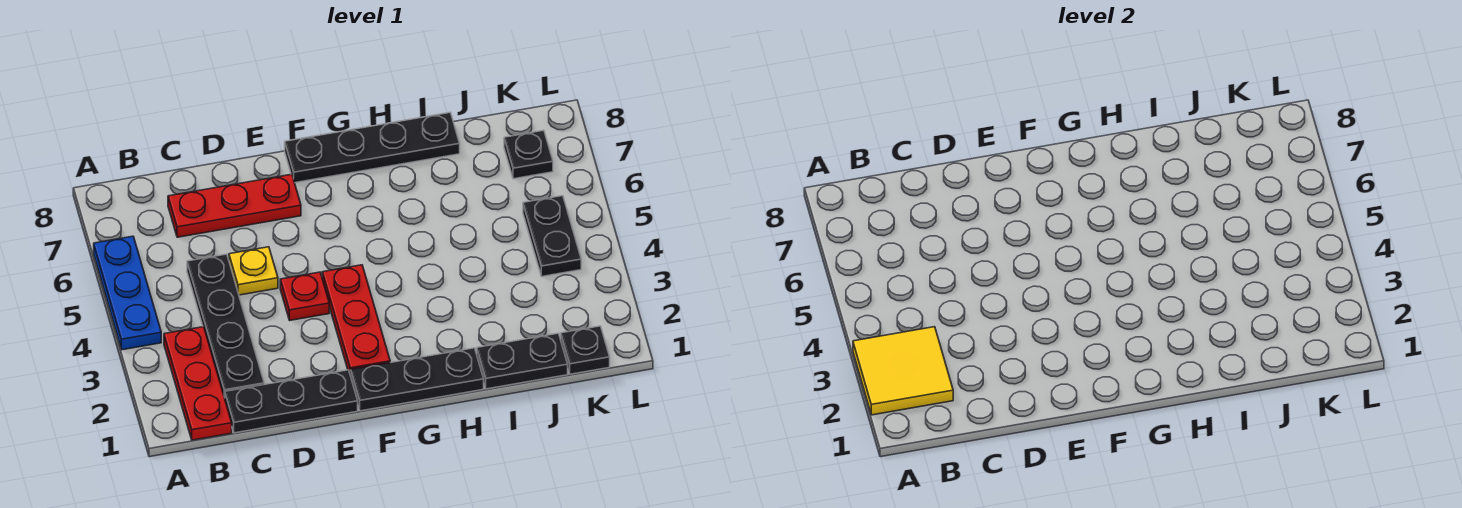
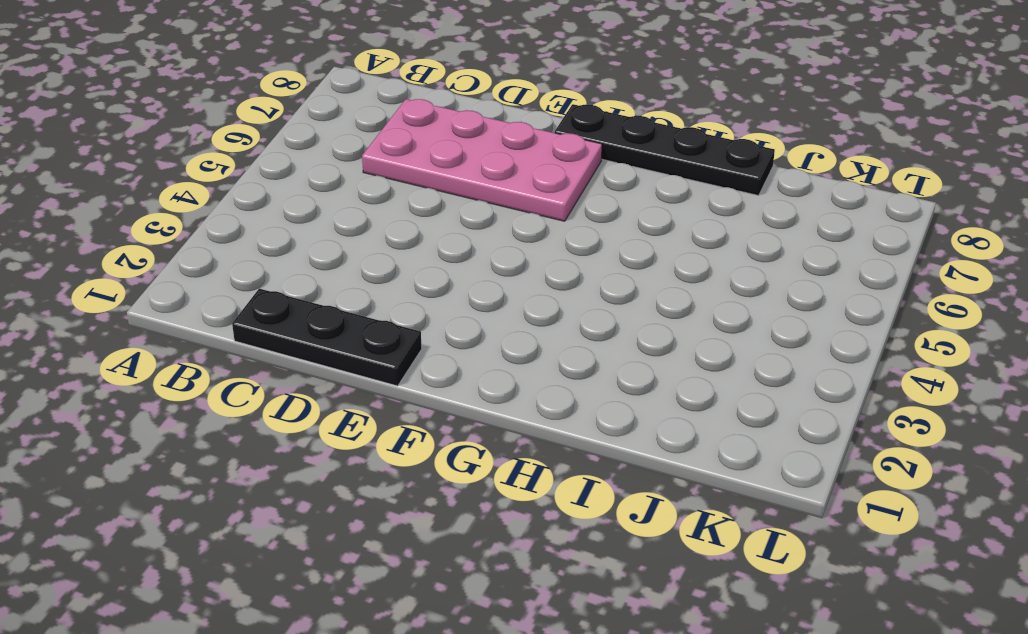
pink plate C6:F7 level 1 -> red plate C7:E7 level 1
none -> blue plate A4:A6 level 1
none -> red plate B1:B3 level 1
none -> black plate C2:C5 level 1

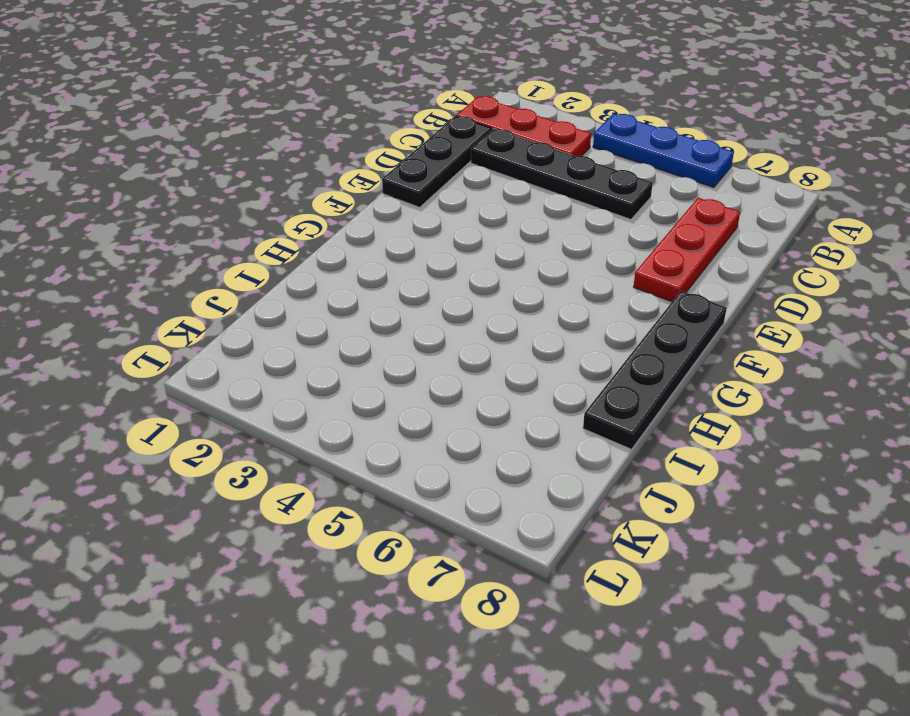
none -> yellow plate D5 level 1
none -> red plate E4 level 1
none -> black plate F1:H1 level 1

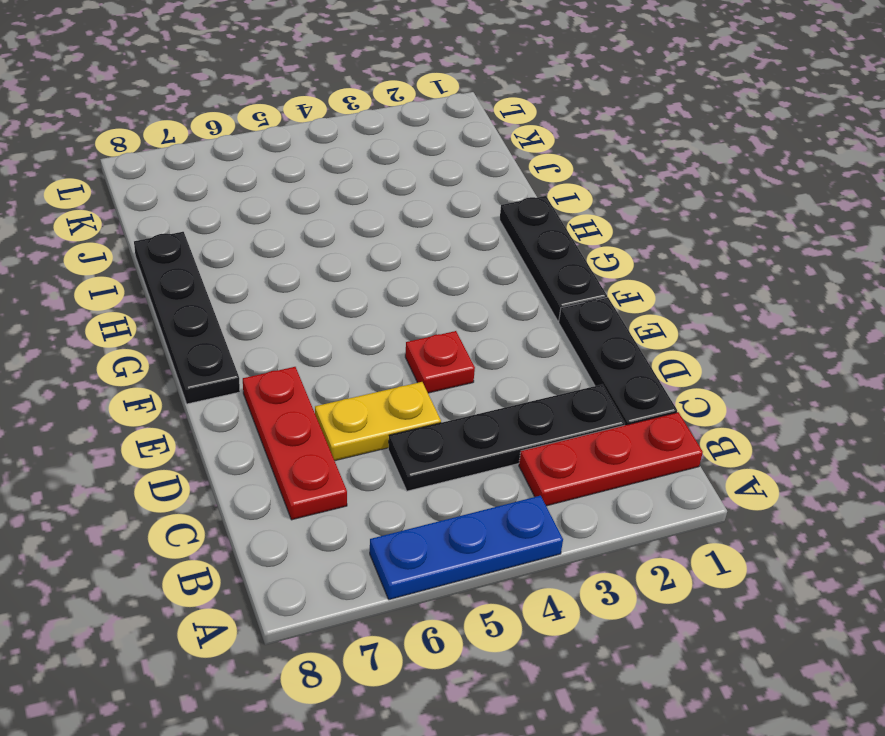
yellow plate D5:D6 level 1 -> yellow plate D5 level 1
none -> red plate F2:F4 level 1
none -> black plate I1:J1 level 1
none -> black plate K1 level 1

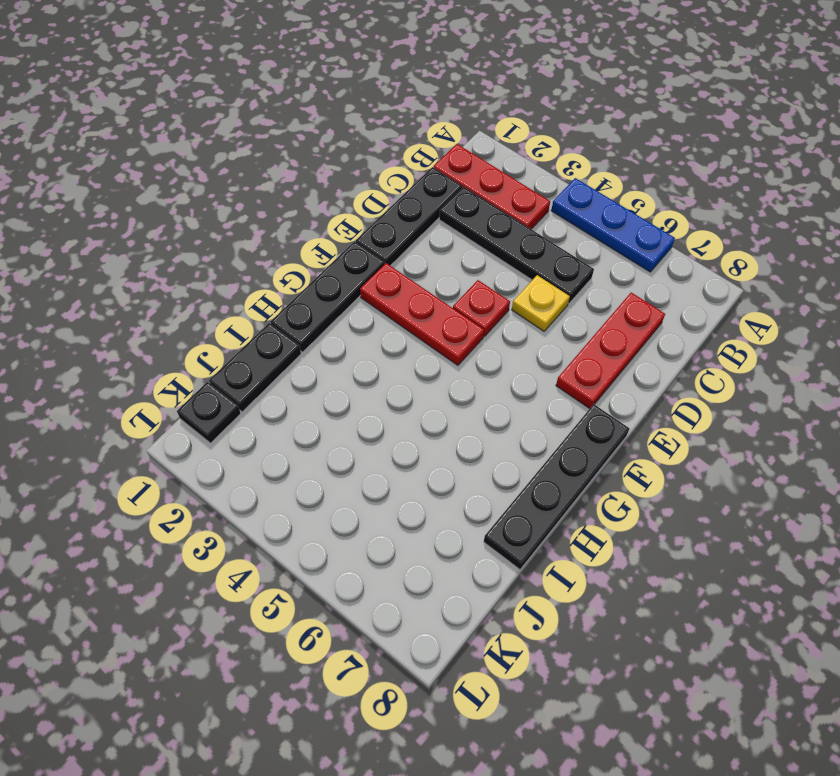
none -> black plate K4:K5 level 1
none -> black plate K7 level 1
none -> yellow tile A2:B3 level 2

